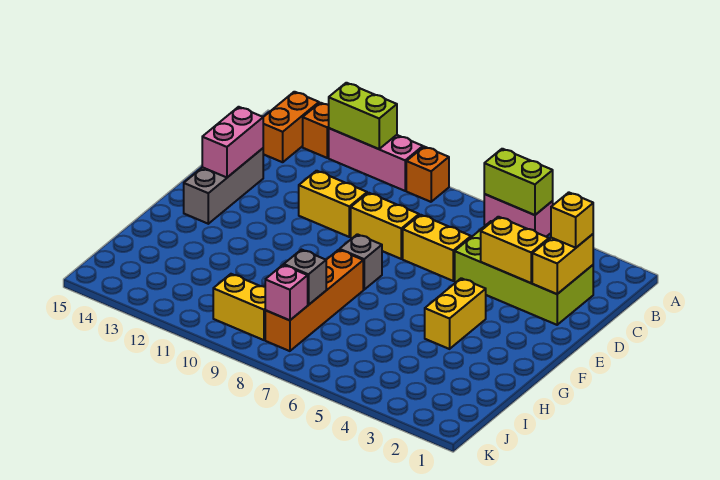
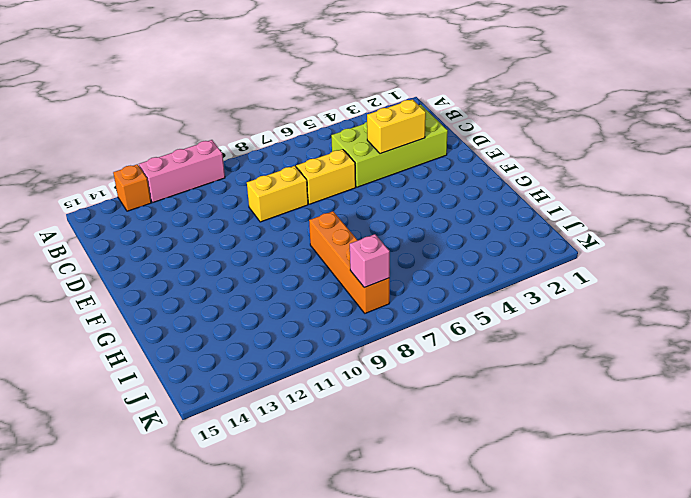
none -> pink brick A5:A6 level 1
none -> orange brick A9 level 1
none -> orange brick A14:B14 level 1

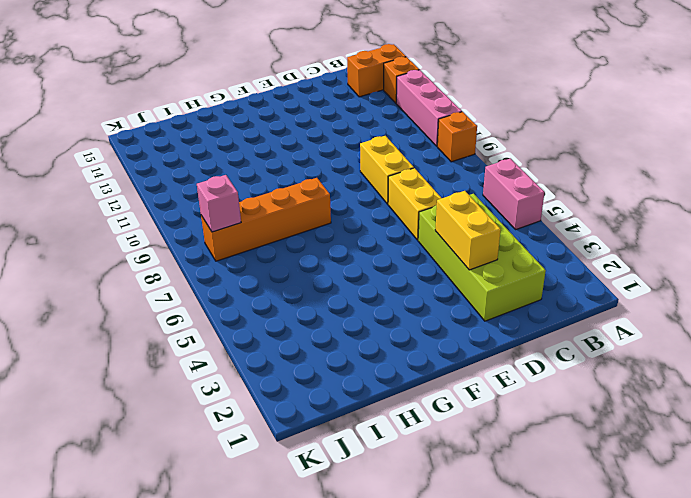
none -> yellow brick D10:D11 level 1
none -> grey brick D14:F14 level 1
none -> yellow brick F4:G4 level 1

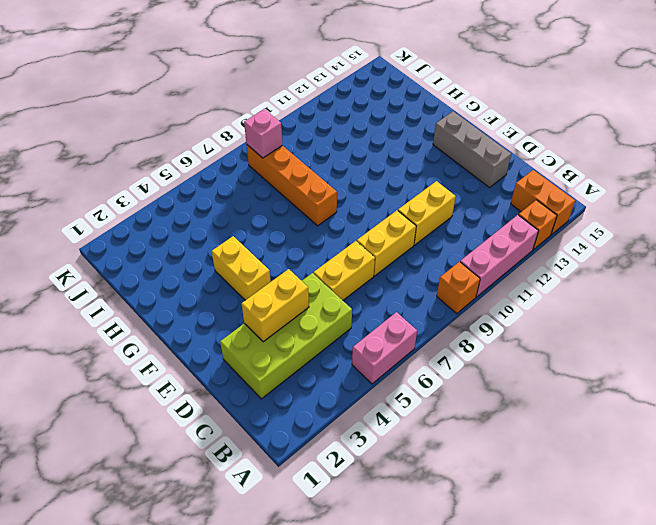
none -> grey brick F8 level 1
none -> yellow brick J9:J10 level 1
none -> lime brick A5:A6 level 2

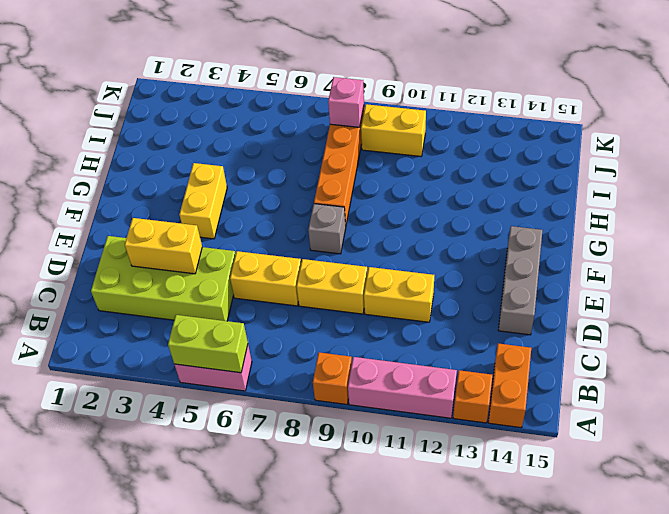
none -> lime brick A11:A12 level 2
none -> yellow brick C2:D2 level 2
none -> pink brick D14:E14 level 2

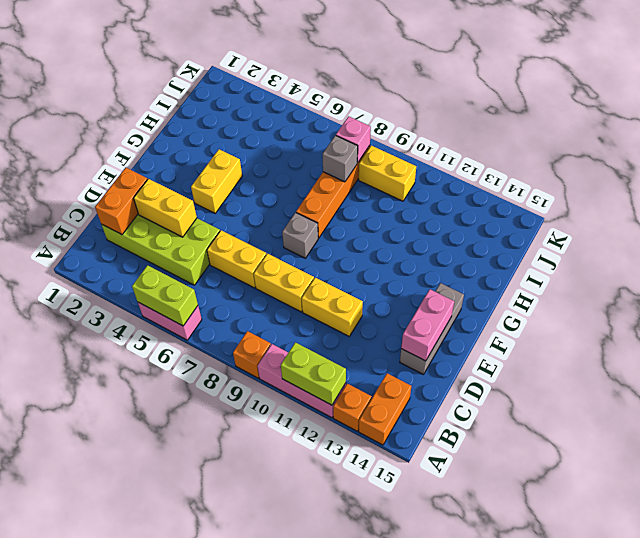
orange brick C2:D2 level 2 -> yellow brick C2:D2 level 2
none -> yellow brick C2 level 3

